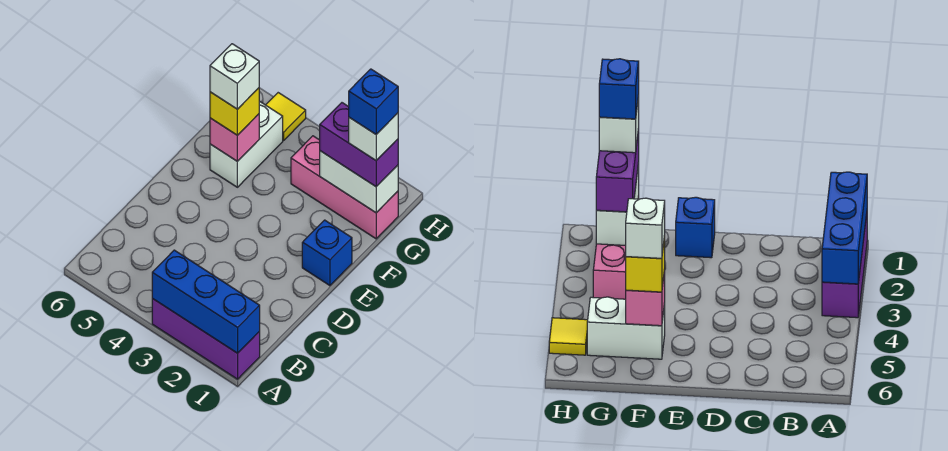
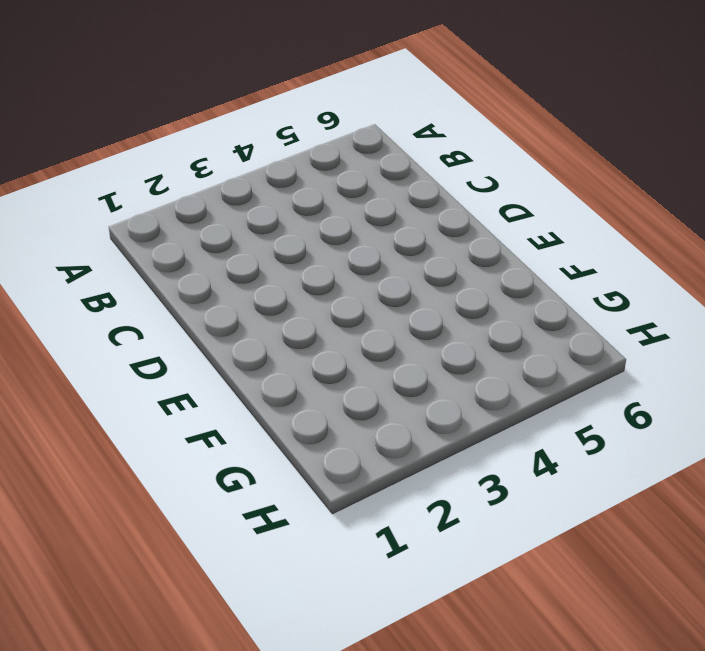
none -> purple brick A1:A3 level 1
none -> blue brick E1 level 1
none -> white brick F5:G5 level 1

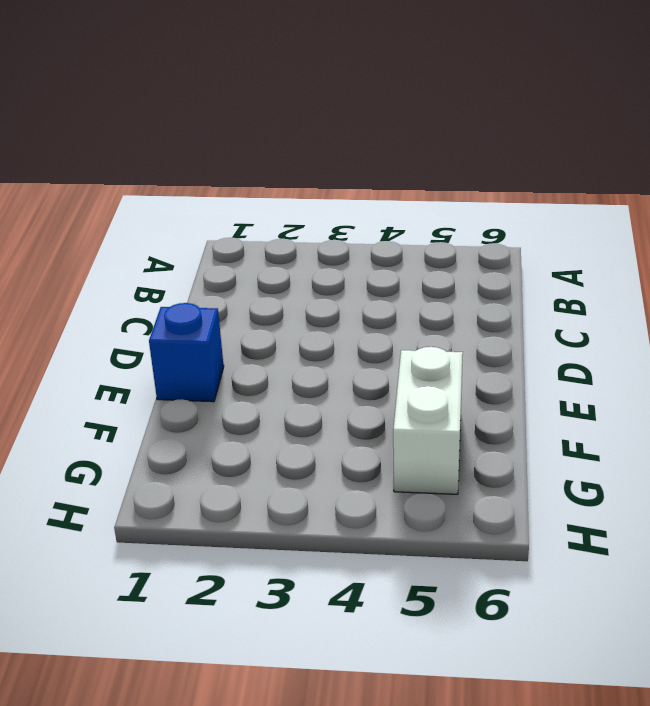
none -> purple brick A1:A3 level 1
none -> pink brick G1:G3 level 1
none -> yellow tile H5 level 1

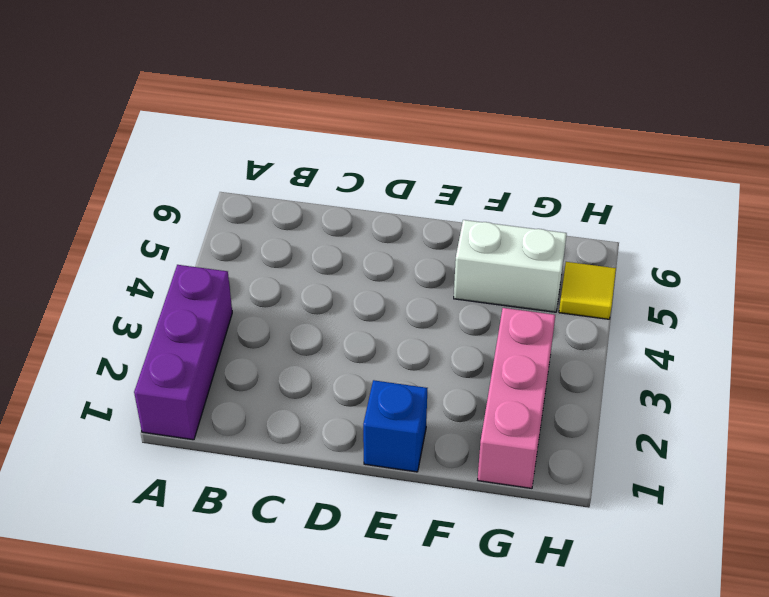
none -> blue brick A1:A3 level 2
none -> pink brick F5 level 2
none -> white brick G1:G2 level 2

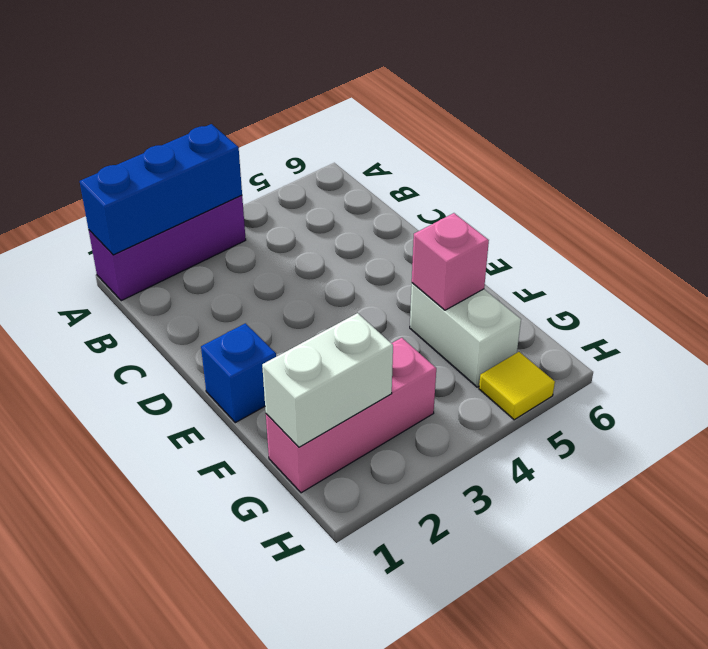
none -> yellow brick F5 level 3
none -> purple brick G1:G2 level 3
none -> white brick F5 level 4

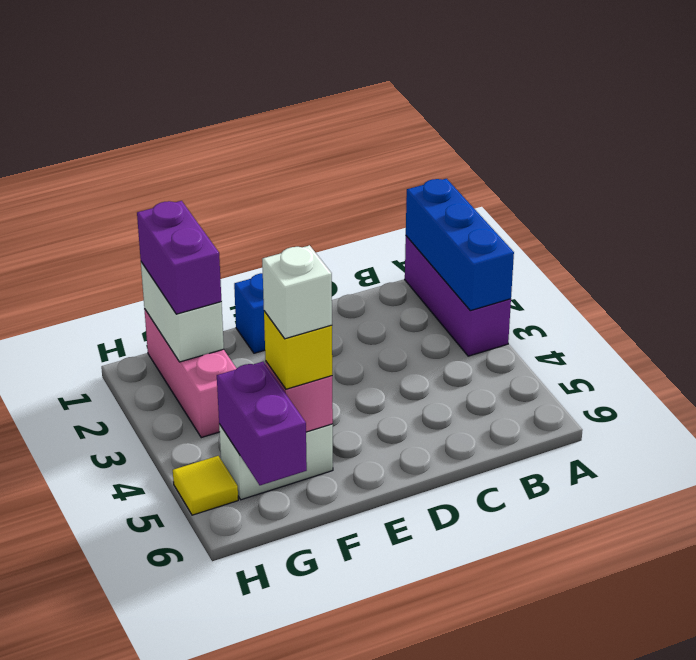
purple brick G5:G6 level 2 -> none
none -> white brick G1 level 4
none -> blue brick G1 level 5

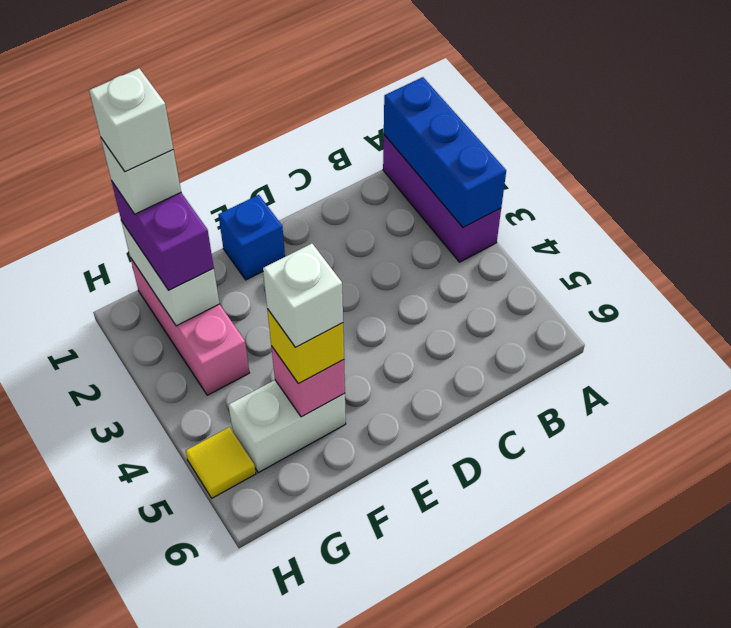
white brick G1 level 5 -> blue brick G1 level 5

